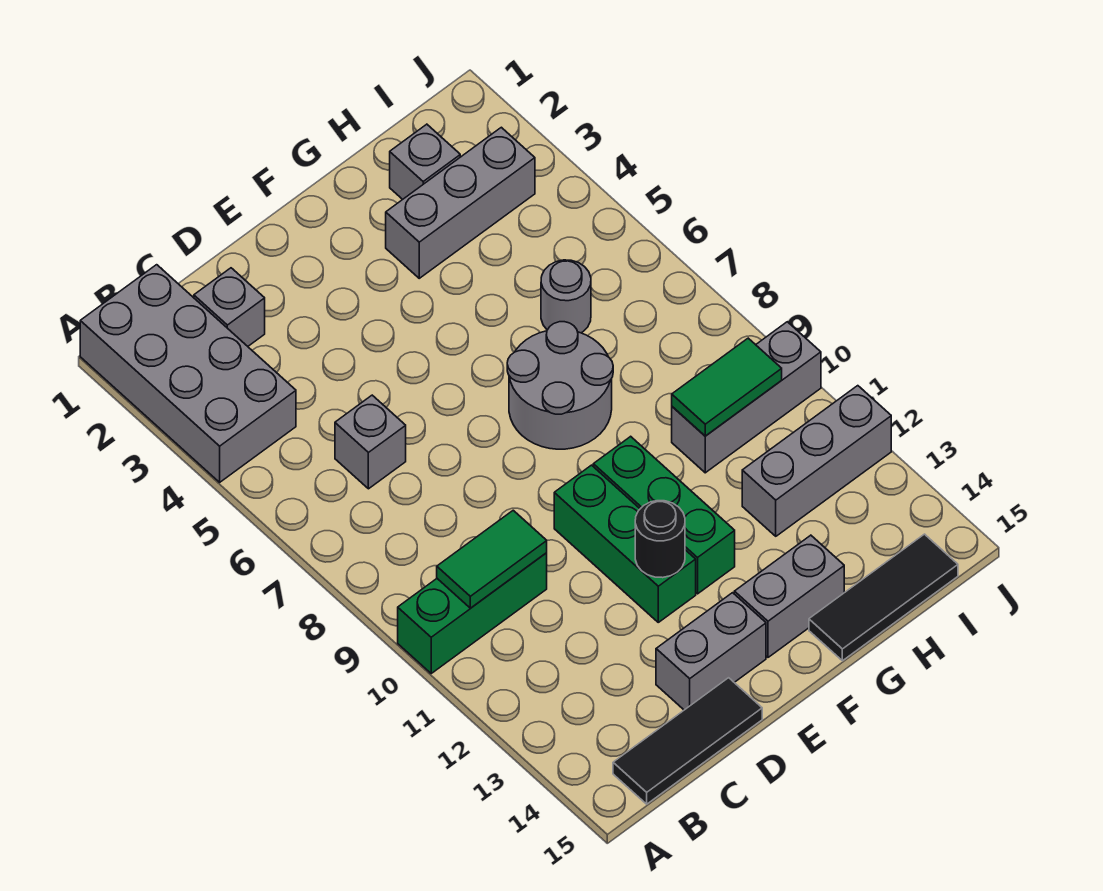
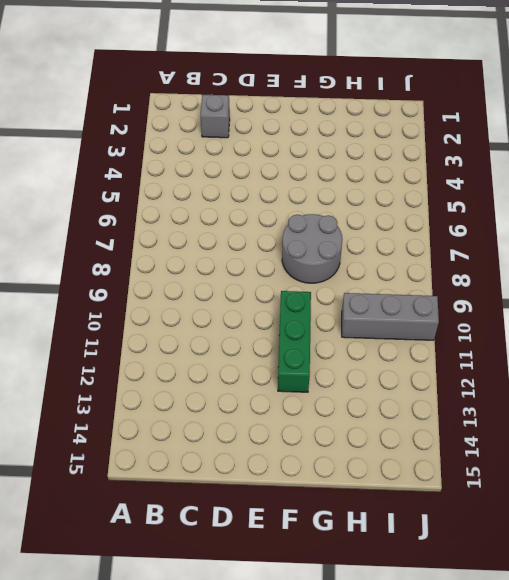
none -> grey brick A1:B4 level 1
none -> green brick A10:C10 level 1
none -> black tile B15:D15 level 1

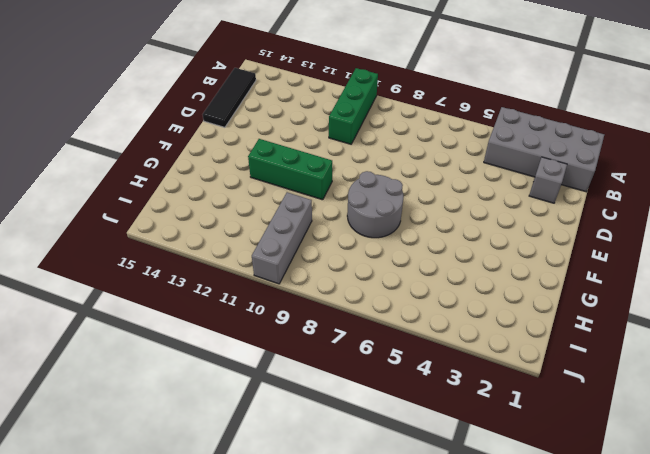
none -> grey brick C6 level 1
none -> grey brick D14:E14 level 1
none -> green brick E10:E12 level 1

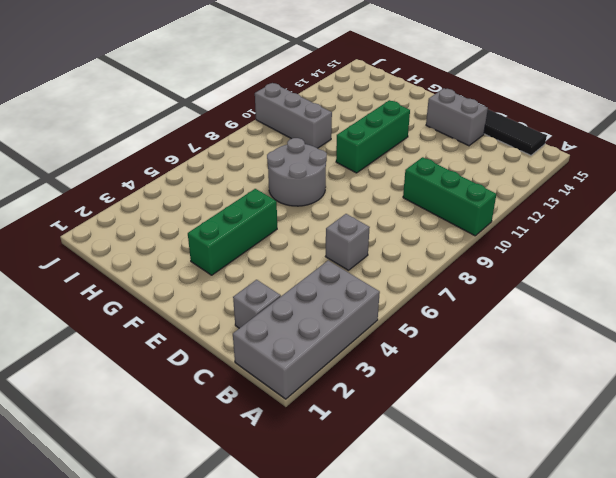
green brick F3:F5 level 1 -> green brick E10:E12 level 1
none -> grey brick F14:G14 level 1
none -> grey brick G3:I3 level 1
none -> black tile G15:I15 level 1

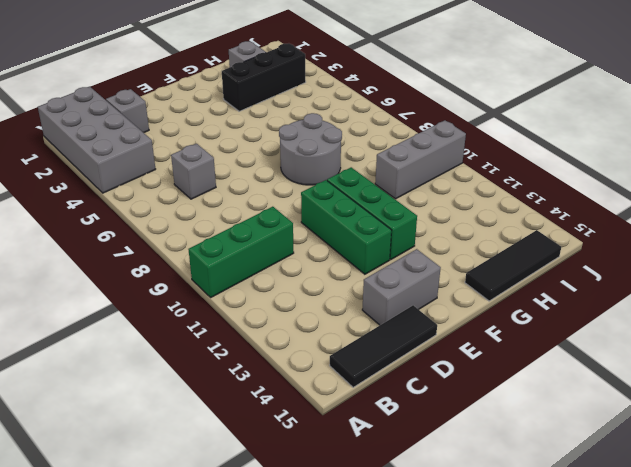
black brick G3:I3 level 1 -> grey brick G3:I3 level 1
none -> grey brick F14:G14 level 1
none -> grey round brick H6 level 1
none -> grey brick H12:J12 level 1

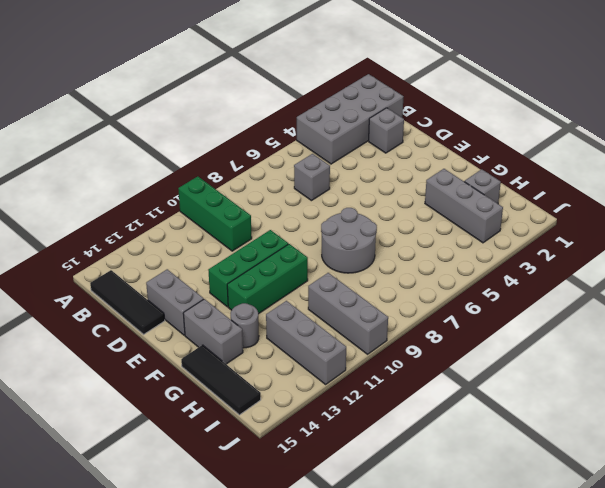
grey round brick G13 level 1 -> grey round brick H6 level 1
none -> green tile B10:C10 level 2
none -> black round brick E12 level 2
none -> green tile H10:I10 level 2

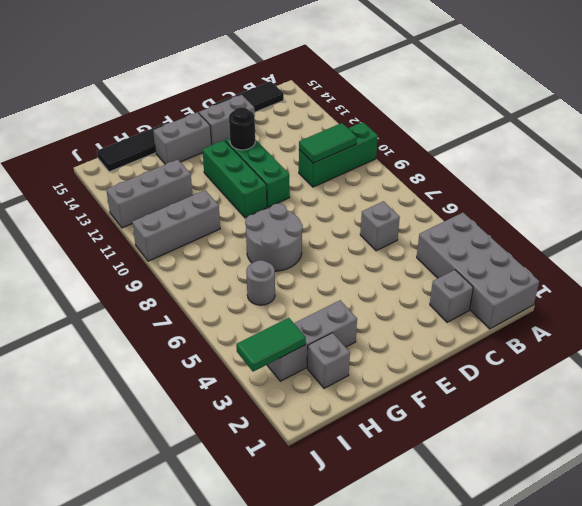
green tile I3:J3 level 2 -> green tile H10:I10 level 2

